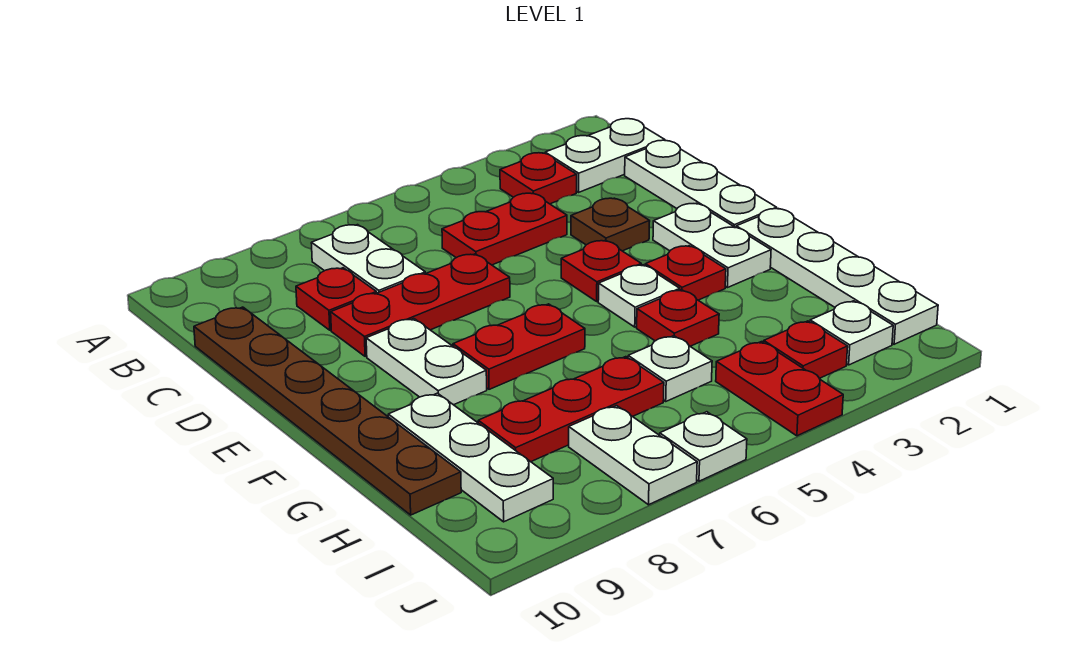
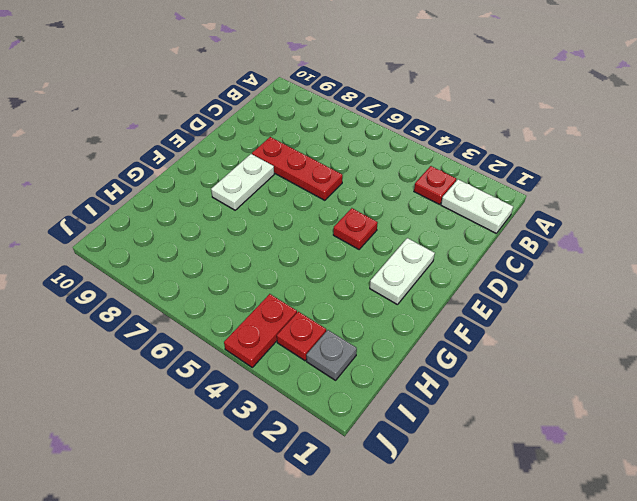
grey plate I2 level 1 -> white plate I2 level 1
none -> white plate B7:C7 level 1
none -> white plate C1:E1 level 1
none -> red plate C4:C5 level 1

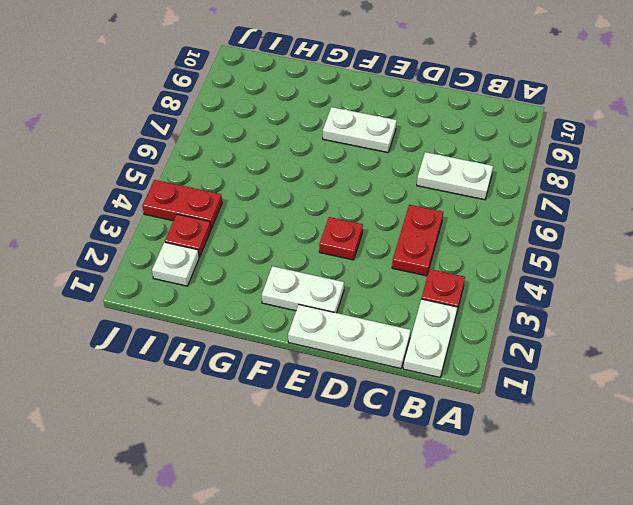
none -> red plate C8 level 1
none -> brown plate C10:H10 level 1
none -> brown plate D3 level 1

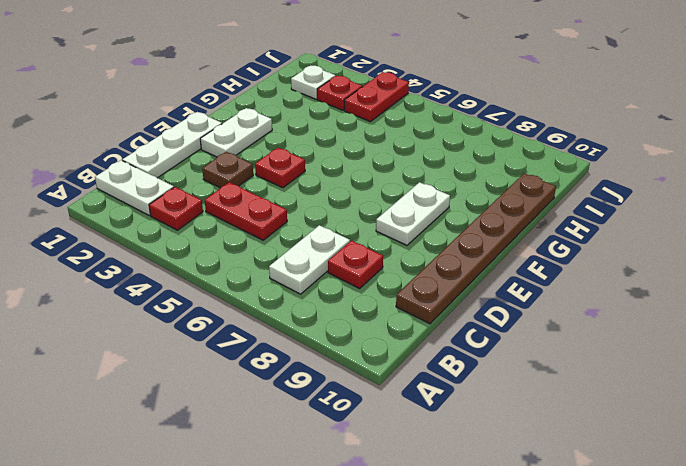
none -> red plate D6:D8 level 1
none -> white plate F1:I1 level 1
none -> red plate F3 level 1

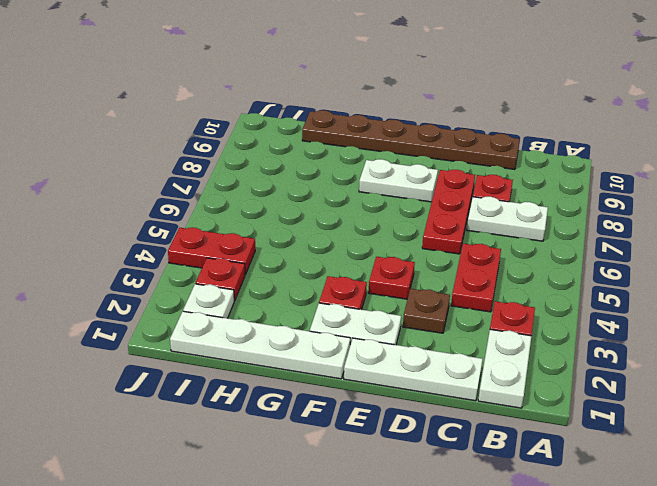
none -> white plate F4 level 1
none -> red plate F6:F7 level 1
none -> red plate G4 level 1

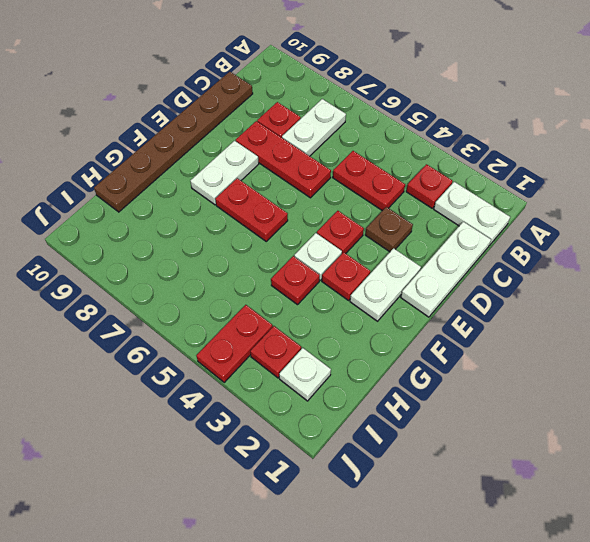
none -> white plate F1:I1 level 1
none -> white plate G9:I9 level 1
none -> white plate H5 level 1

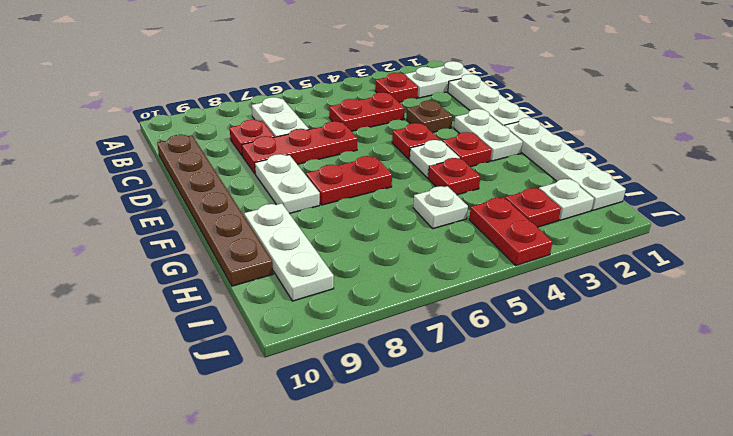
none -> red plate H6:H8 level 1
none -> white plate I7:J7 level 1
none -> white plate J6 level 1

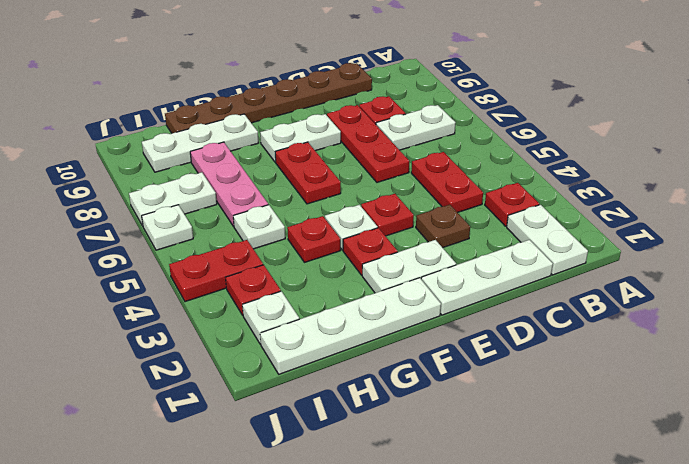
pink plate H6:H8 level 1 -> red plate H6:H8 level 1

